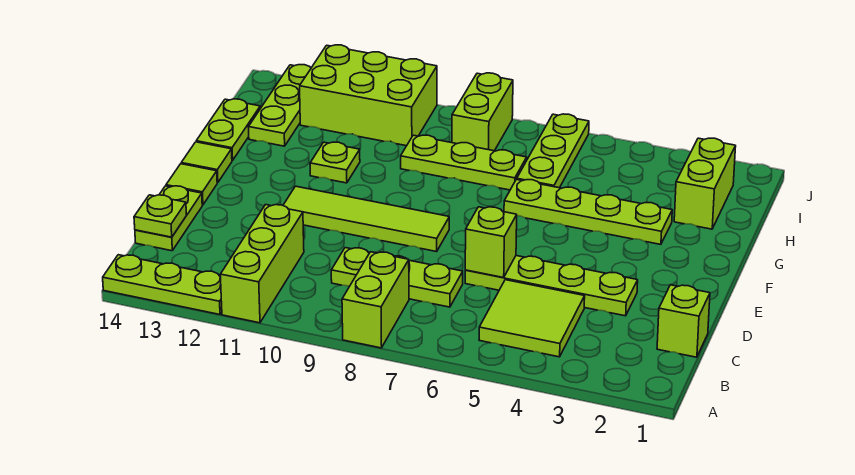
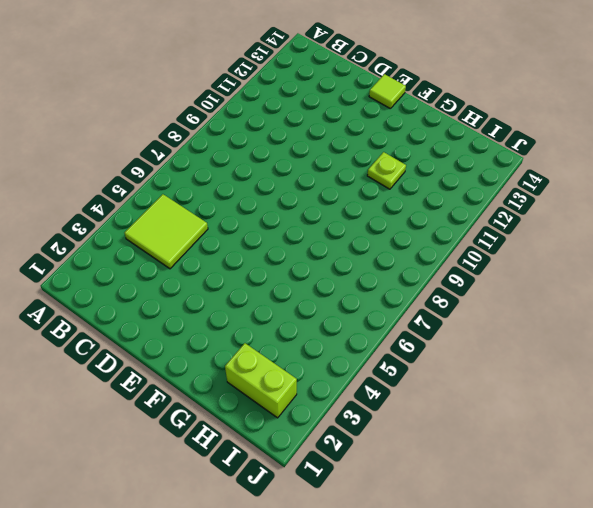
none -> lime brick A8:B8 level 1
none -> lime brick A11:C11 level 1
none -> lime plate A12:A14 level 1

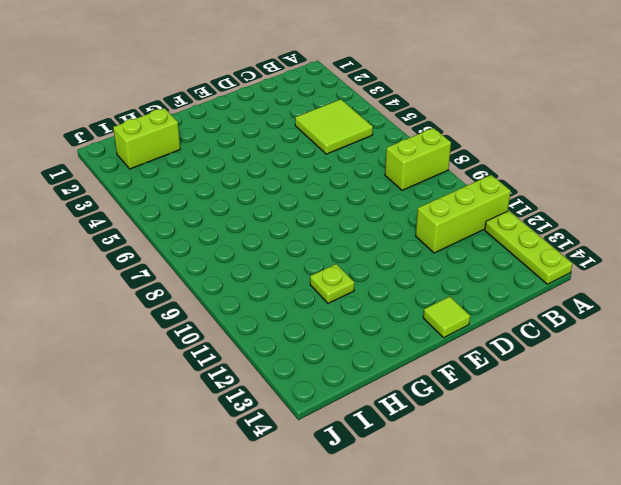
none -> lime brick C1 level 1
none -> lime plate C7:C9 level 1
none -> lime plate C14:D14 level 1

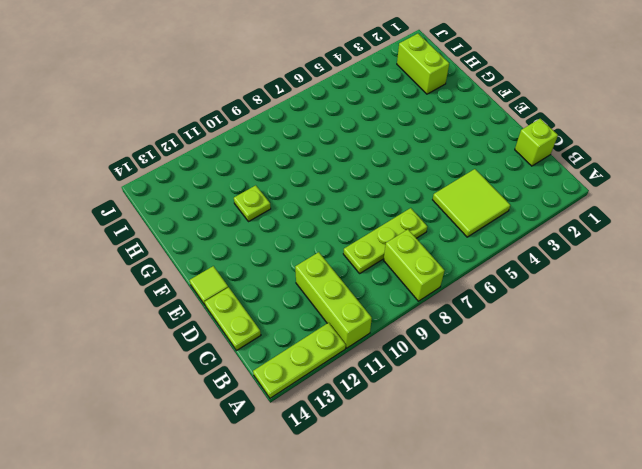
none -> lime plate D3:D6 level 1
none -> lime tile E8:E11 level 1
none -> lime tile F14 level 1

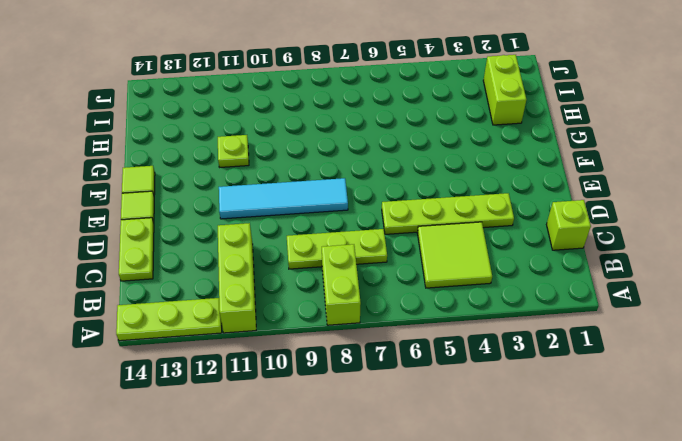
cyan tile E8:E11 level 1 -> lime tile E8:E11 level 1
none -> lime plate G3:G6 level 1
none -> lime plate G14:H14 level 1
none -> lime plate H6:J6 level 1

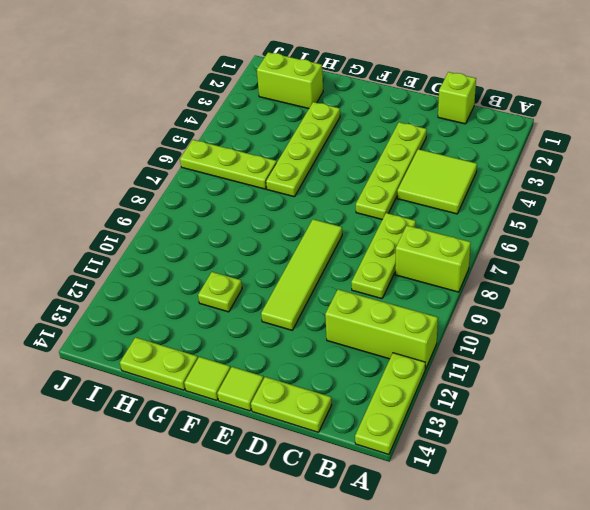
none -> lime plate H7:H9 level 1
none -> lime plate H13:J13 level 1
none -> lime brick I8:J8 level 1

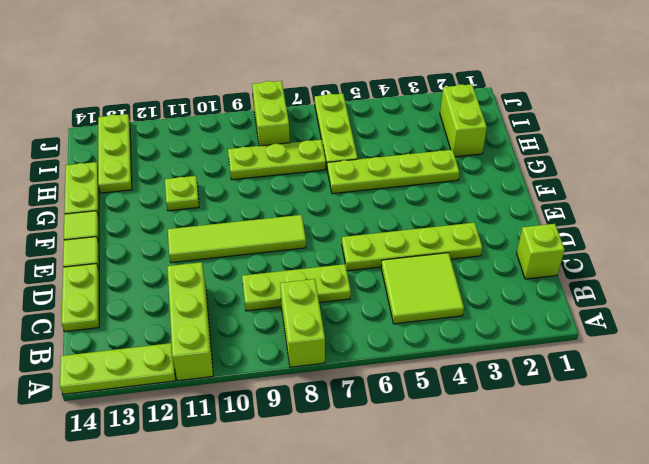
none -> lime brick I10:J12 level 1
none -> lime plate C14 level 2
none -> lime brick D6 level 2

